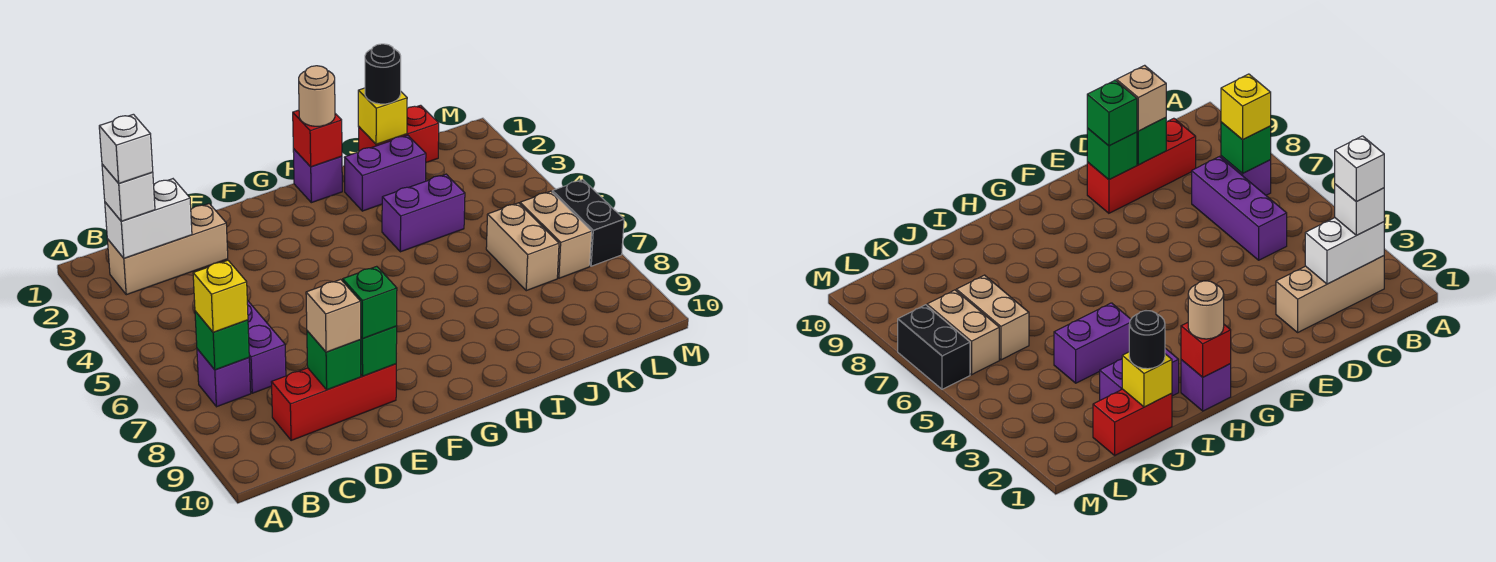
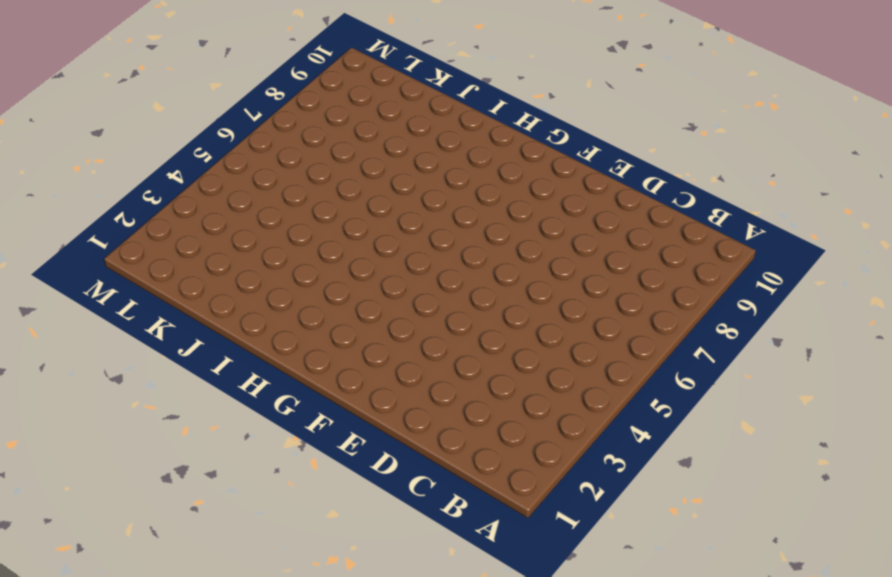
none -> tan brick B2:D2 level 1
none -> purple brick B7 level 1
none -> purple brick C5:C7 level 1

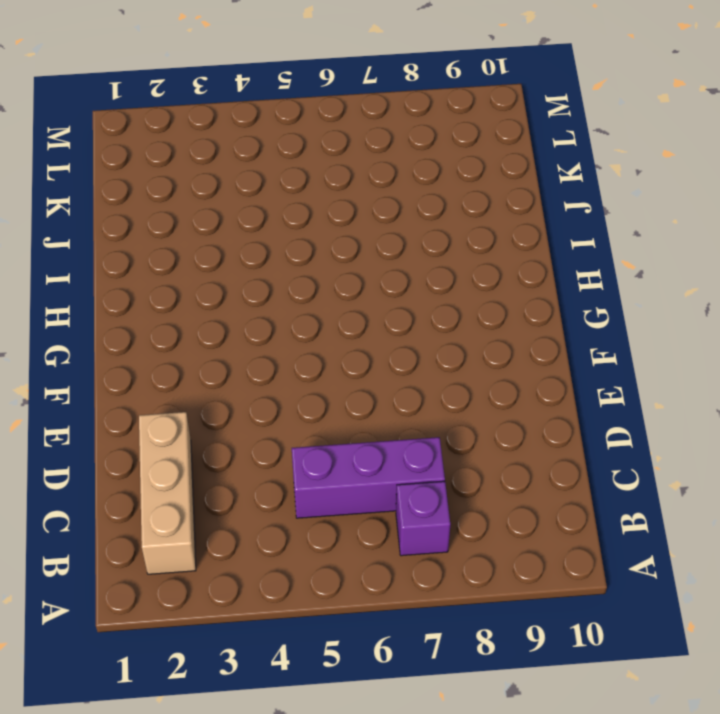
none -> red brick C9:E9 level 1
none -> purple brick H1 level 1
none -> purple brick I2:J2 level 1

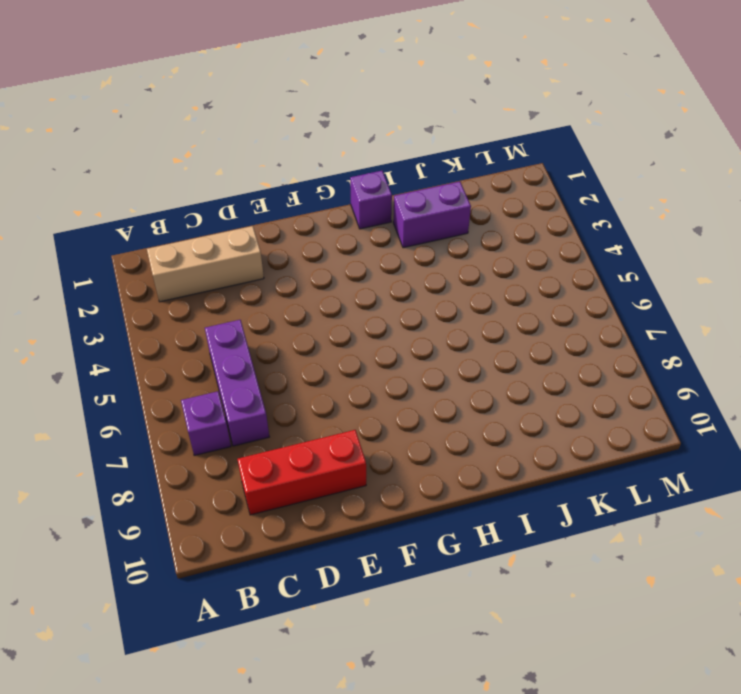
none -> purple brick I4:J4 level 1
none -> red brick J1:K1 level 1
none -> tan brick K6:K7 level 1

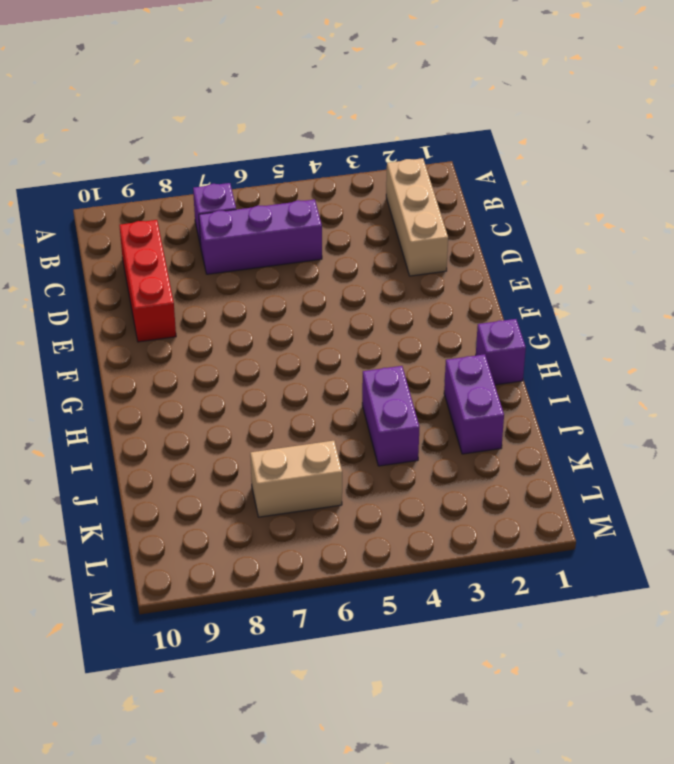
none -> red brick J1:K1 level 1
none -> tan brick L6:L7 level 1
none -> black brick M6:M7 level 1

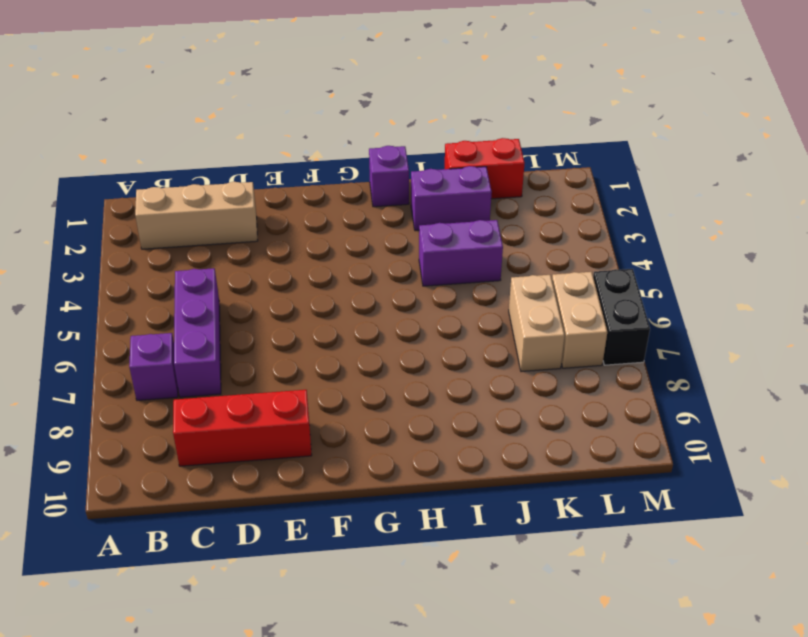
none -> white brick B2:C2 level 2
none -> green brick B7 level 2
none -> green brick D9 level 2

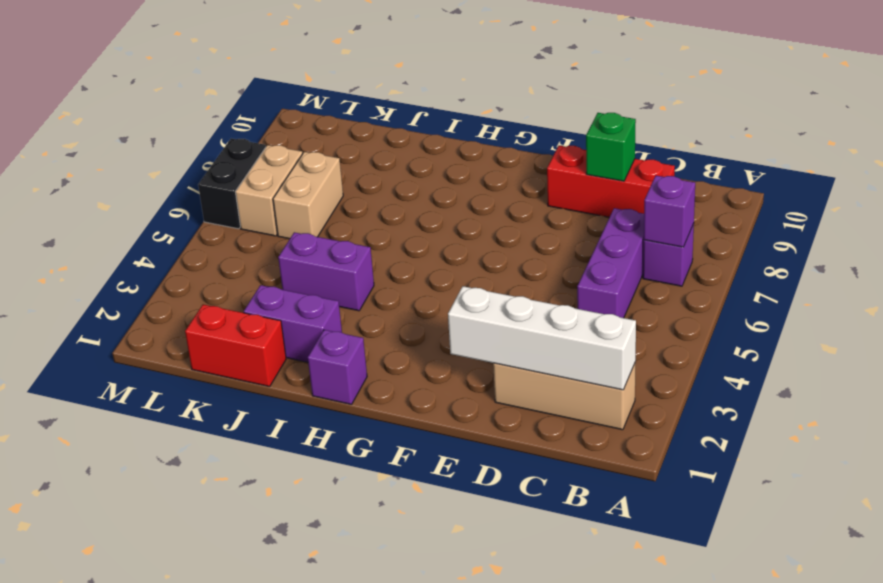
white brick B2:E2 level 2 -> white brick B2:C2 level 2
purple brick B7 level 2 -> green brick B7 level 2
none -> green brick E9 level 2
none -> red brick H1 level 2
none -> yellow brick J1 level 2

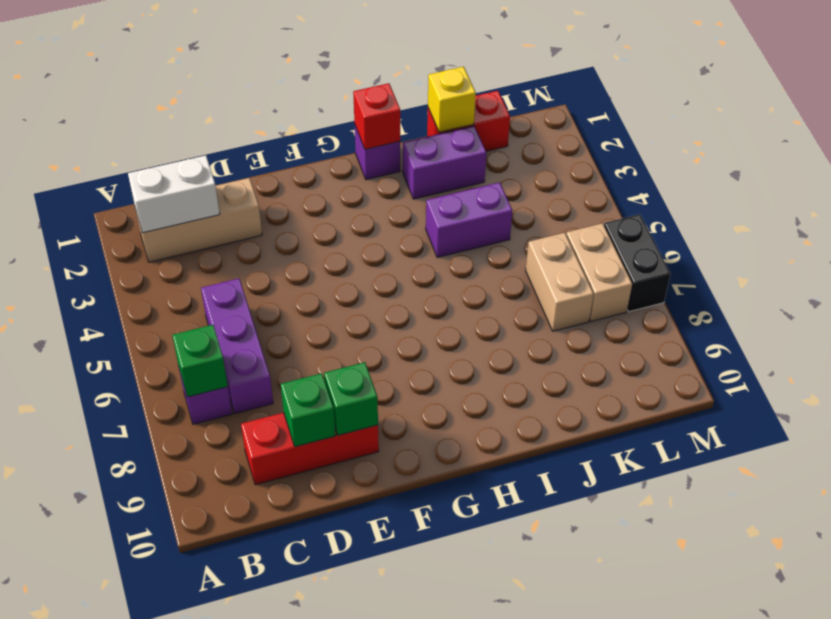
none -> white brick B2 level 3
none -> yellow brick B7 level 3
none -> tan brick D9 level 3

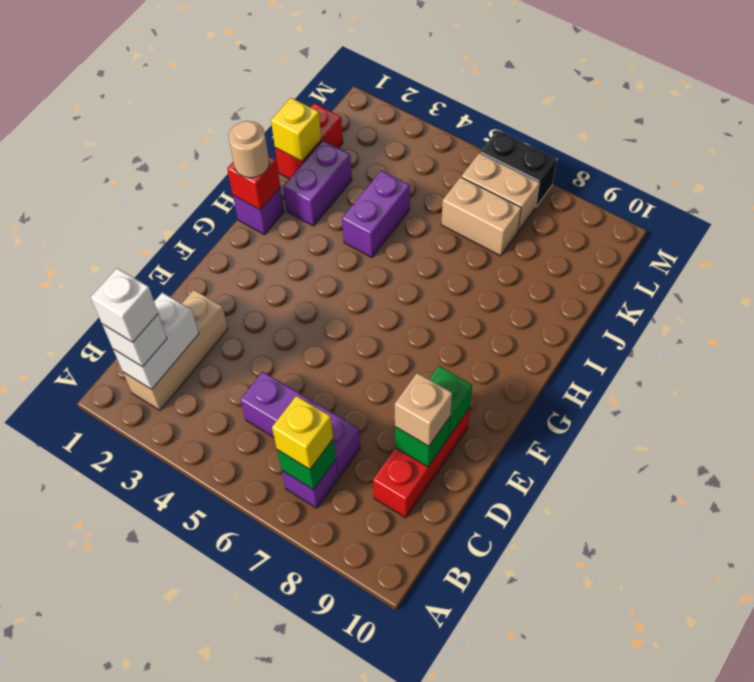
none -> green brick E9 level 3
none -> black round brick J1 level 3

